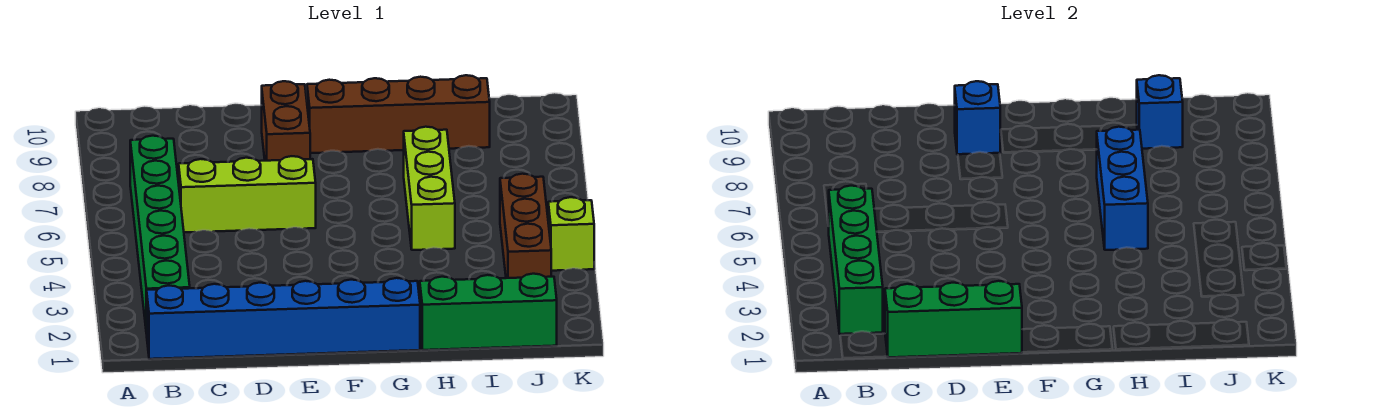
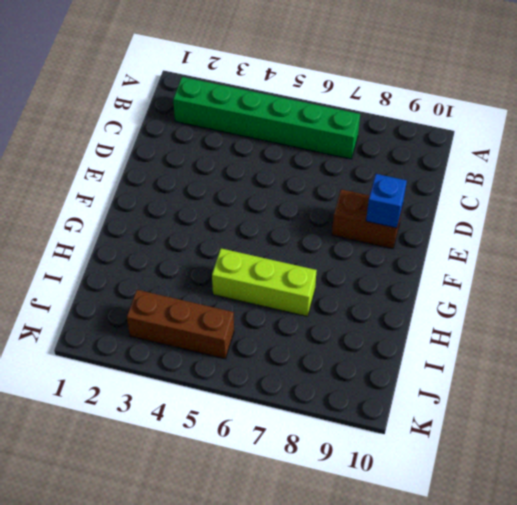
none -> blue brick B1:G1 level 1
none -> lime brick C6:E6 level 1
none -> brown brick F9:I9 level 1

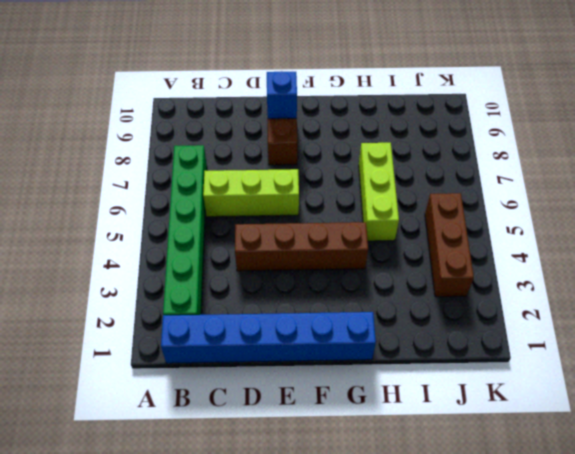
brown brick D4:G4 level 1 -> brown brick F9:I9 level 1
none -> green brick H1:J1 level 1
none -> lime brick K4 level 1
none -> green brick B2:B5 level 2

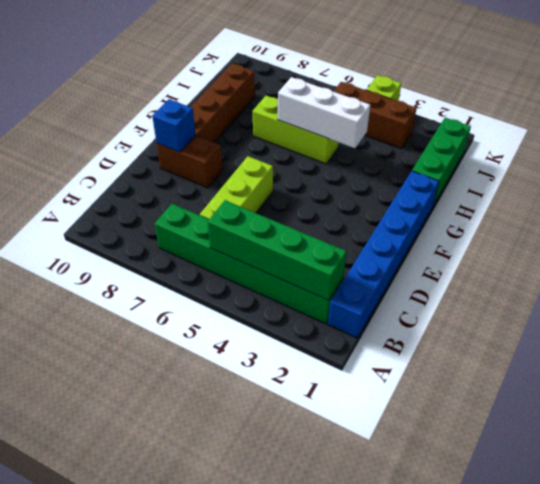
white brick H4:H6 level 2 -> blue brick H5:H7 level 2
none -> green brick C1:E1 level 2
none -> blue brick I9 level 2

